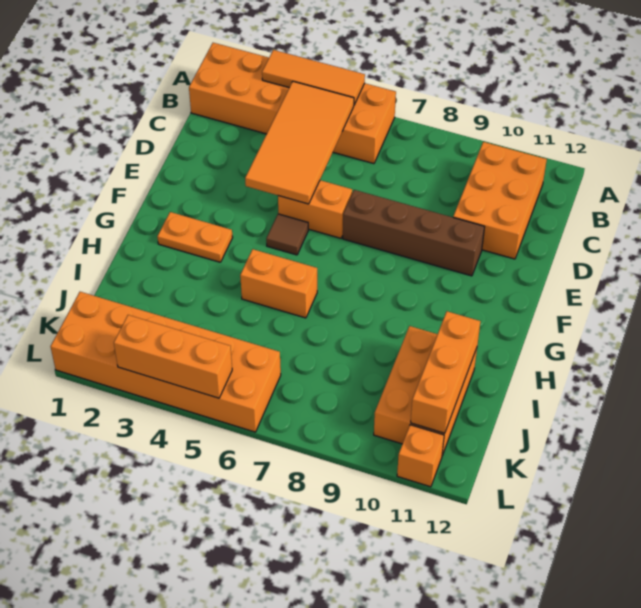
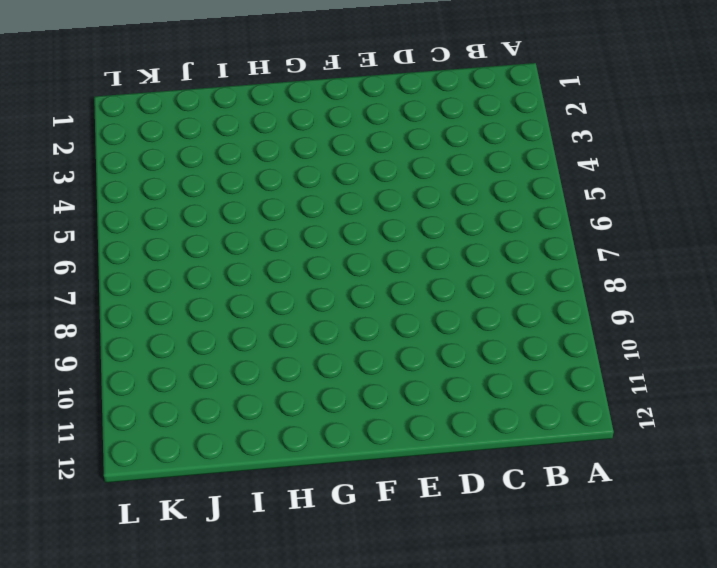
none -> orange brick A1:B6 level 1
none -> orange brick B10:D11 level 1
none -> orange brick E5:E6 level 1

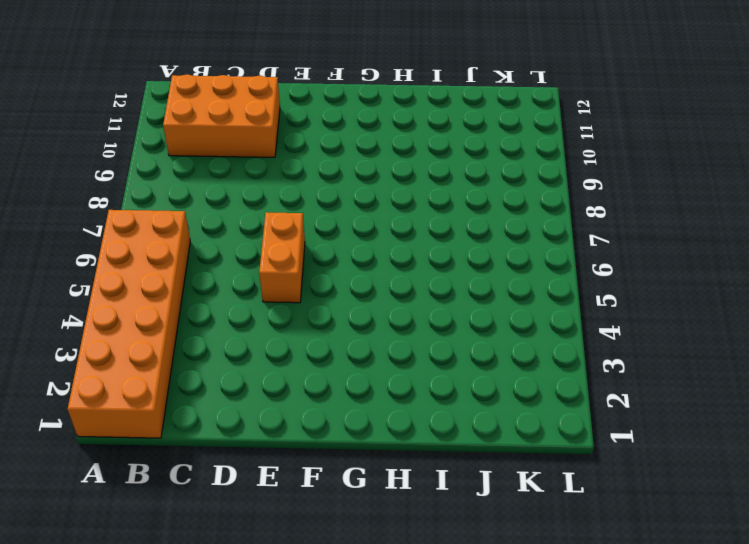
none -> brown brick E7:E10 level 1
none -> brown tile F5 level 1
none -> orange plate G2:G3 level 1

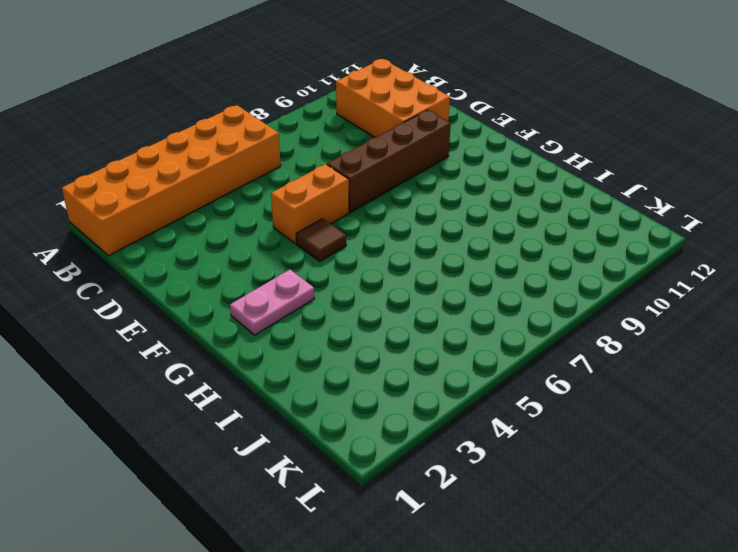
pink plate G2:G3 level 1 -> orange plate G2:G3 level 1
none -> orange brick H5:H6 level 1
none -> orange brick I10:K11 level 1
none -> orange brick K1:L6 level 1

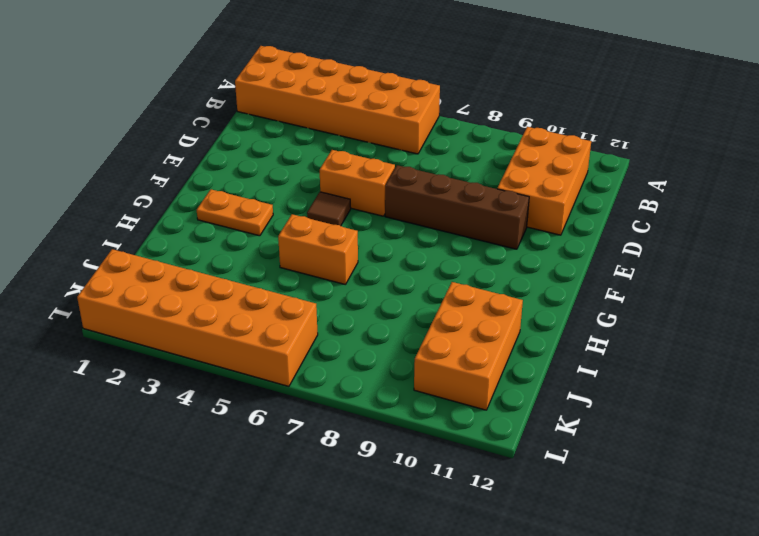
none -> orange brick L11 level 1
none -> orange tile A3:A5 level 2
none -> orange tile B4:E5 level 2

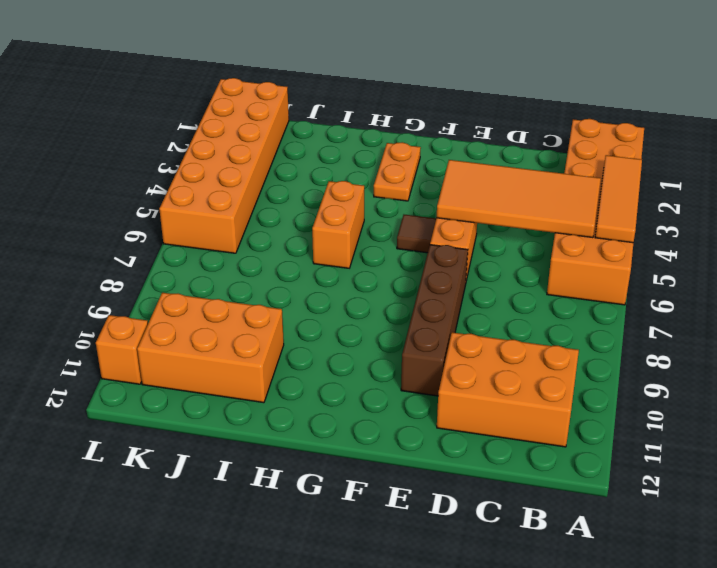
none -> orange brick I11:K11 level 2
none -> orange brick L3:L5 level 2

